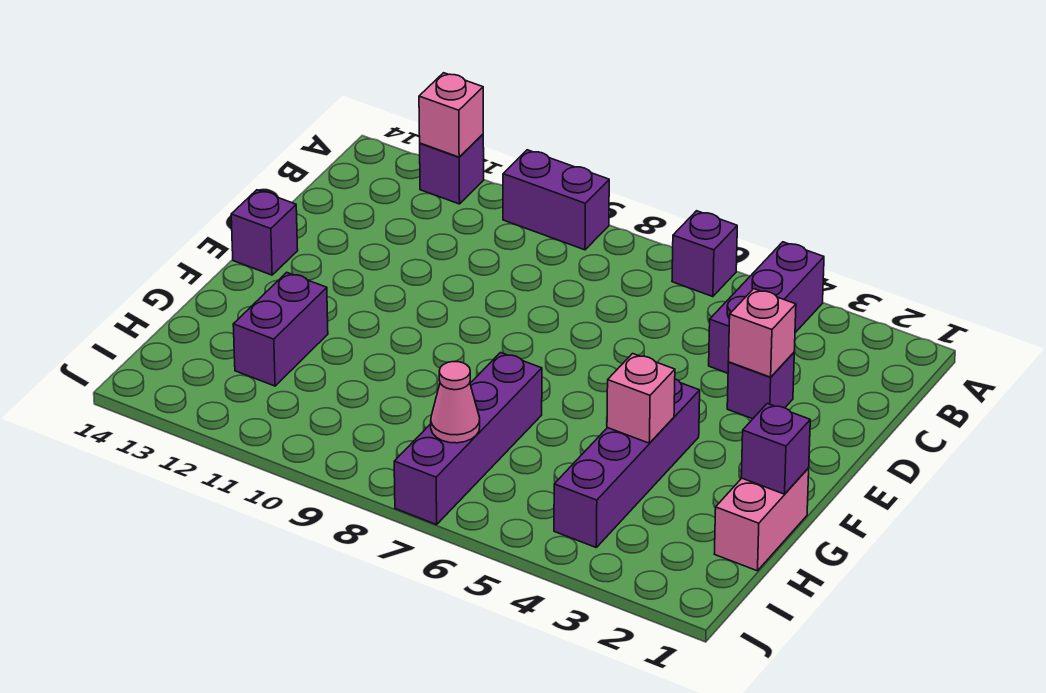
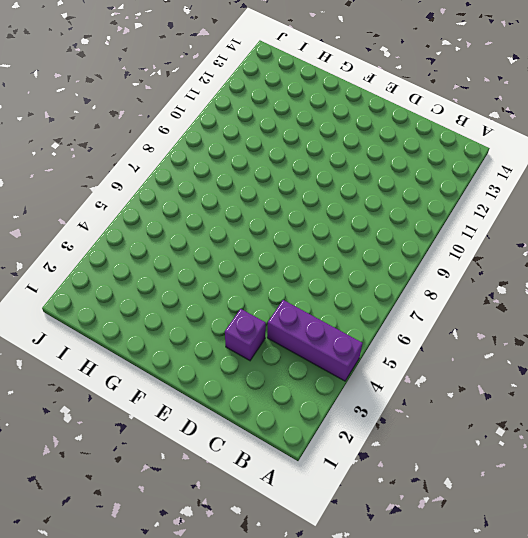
none -> purple brick A6 level 1
none -> purple brick A9:A10 level 1
none -> purple brick A12 level 1

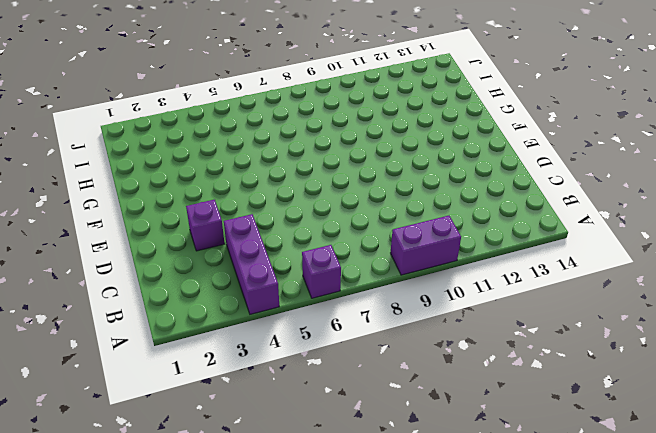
none -> purple brick A12 level 1
none -> purple brick E14 level 1
none -> purple brick F4:I4 level 1

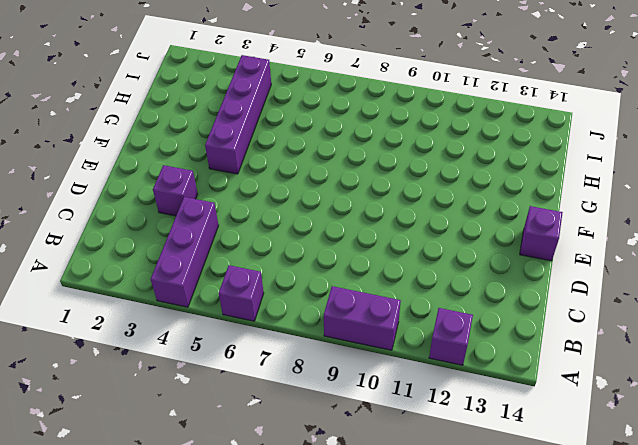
none -> pink brick G1:H1 level 1
none -> purple brick G7:J7 level 1
none -> purple brick G12:H12 level 1

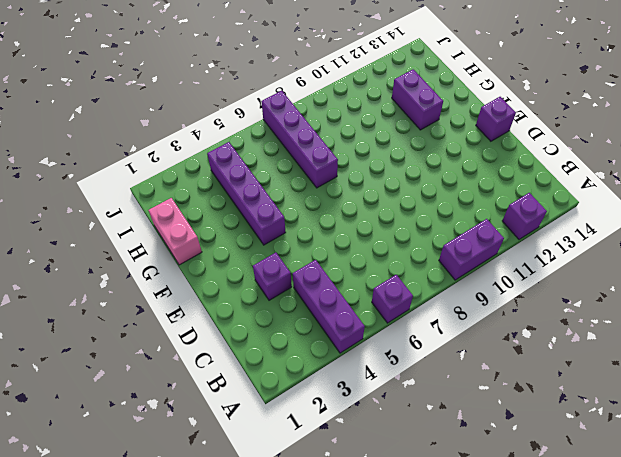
none -> pink brick A12 level 2
none -> pink brick D3 level 2
none -> purple brick G1 level 2

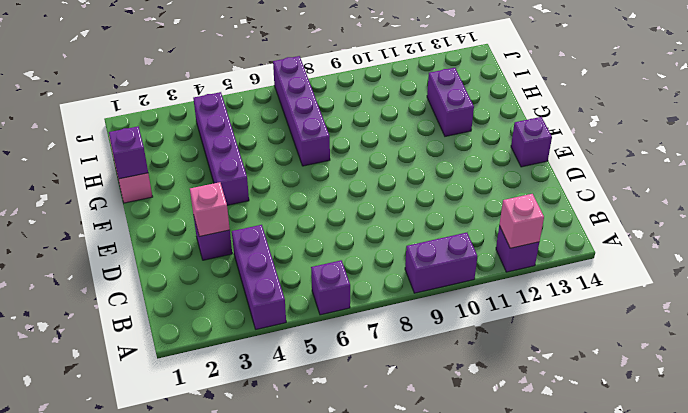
none -> pink brick G4 level 2
none -> pink cone I7 level 2

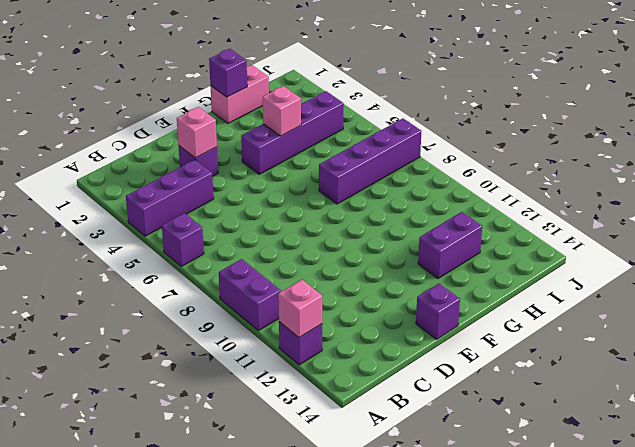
none -> pink cone I7 level 2

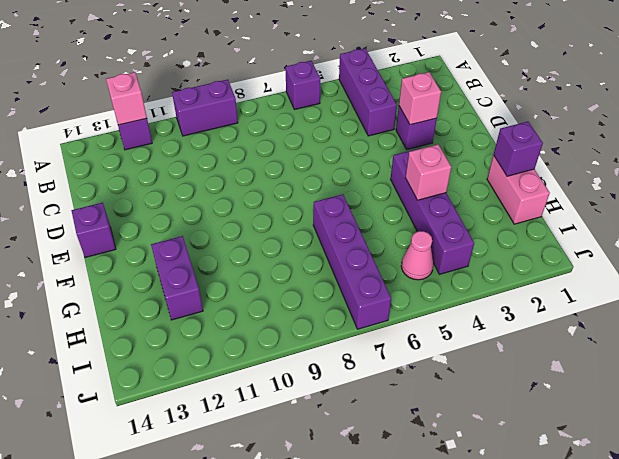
pink cone I5 level 1 -> pink cone I7 level 2

